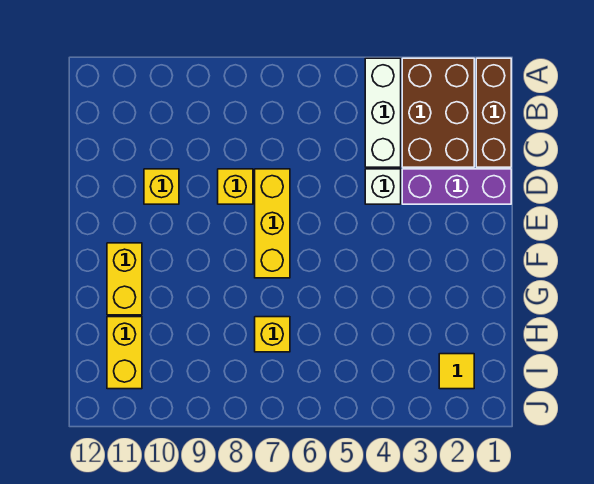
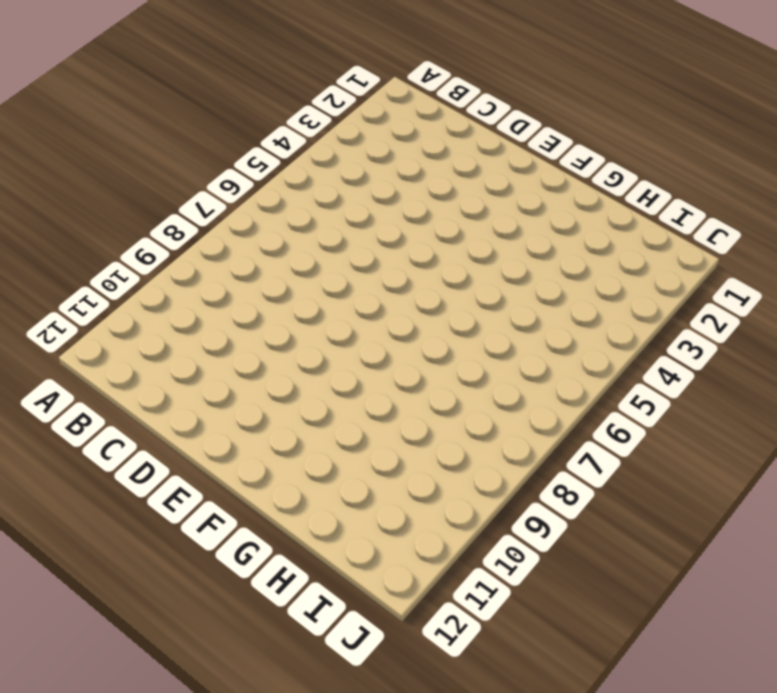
none -> brown brick A1:C1 level 1
none -> brown brick A2:C3 level 1
none -> white brick A4:C4 level 1

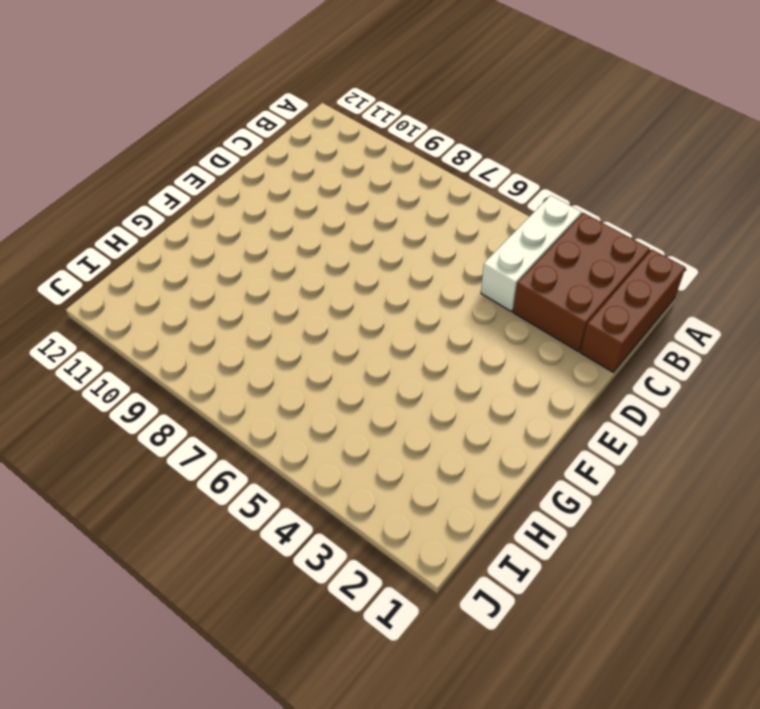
none -> purple brick D1:D3 level 1
none -> white brick D4 level 1
none -> yellow brick D7:F7 level 1

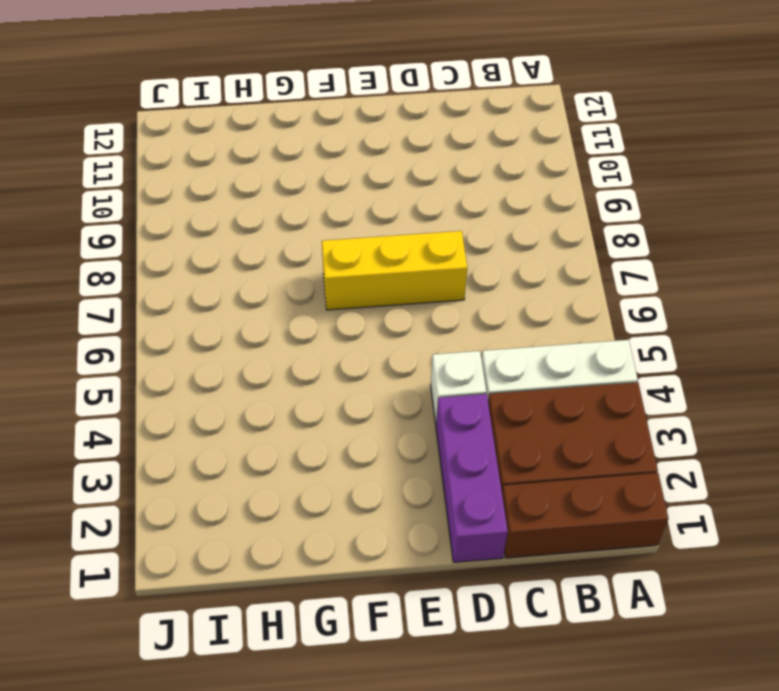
none -> yellow brick D8 level 1
none -> yellow brick D10 level 1
none -> yellow brick F11:G11 level 1

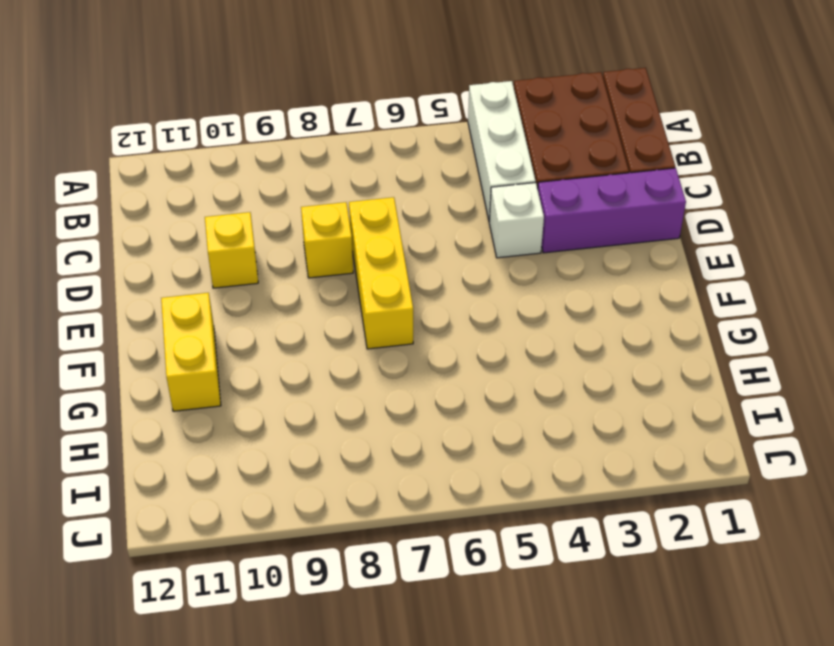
none -> yellow brick H7 level 1
none -> yellow brick H11:I11 level 1
none -> yellow tile I2 level 1

